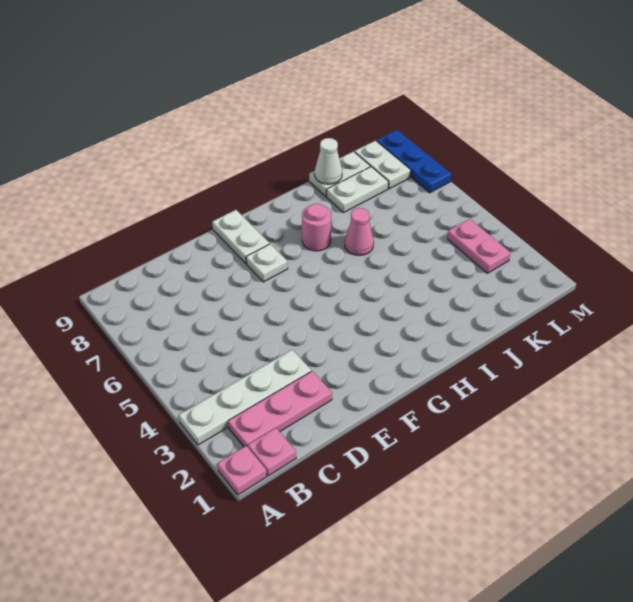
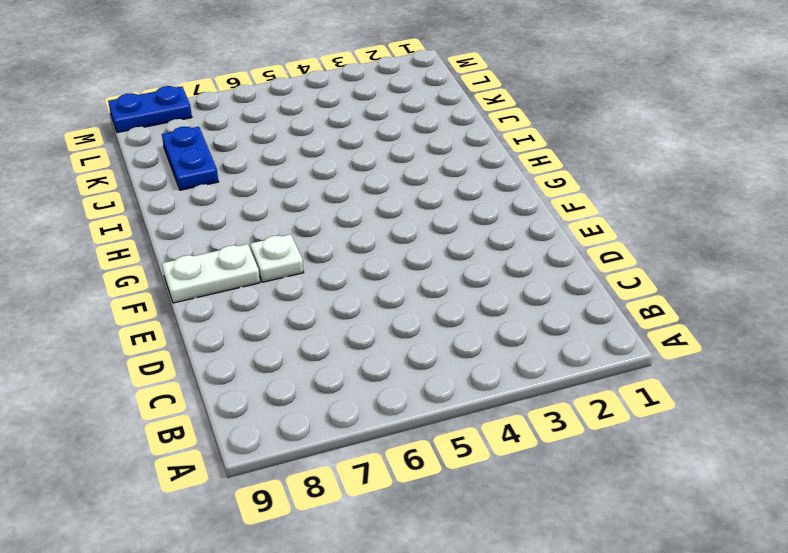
blue plate J8:K8 level 1 -> white plate J8:K8 level 1
blue plate M8:M9 level 1 -> blue plate M7:M9 level 1
none -> pink plate A1 level 1
none -> white plate A3:D3 level 1
none -> pink plate B1 level 1

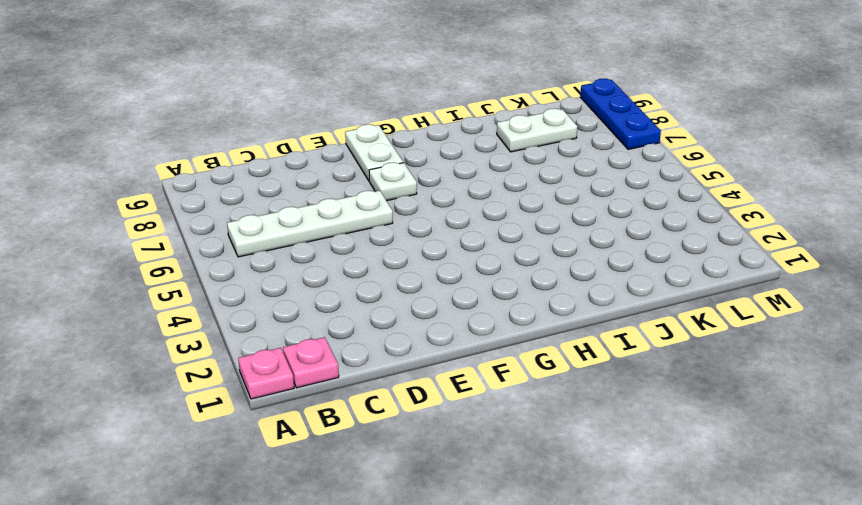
white plate B6:E6 level 1 -> white plate A3:D3 level 1
none -> pink plate B2:D2 level 1
none -> pink round brick H7 level 1
none -> pink cone I6 level 1

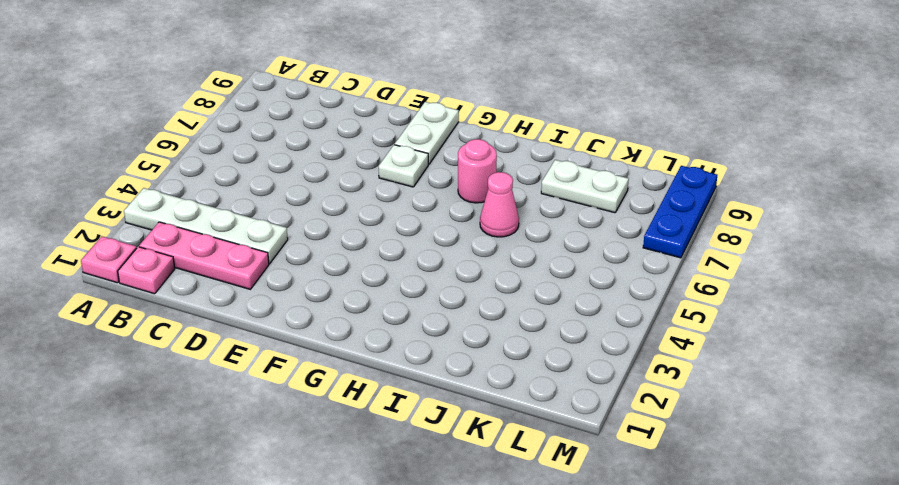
none -> white plate J9:K9 level 1
none -> pink plate L3:L4 level 1
none -> white plate L8:L9 level 1

